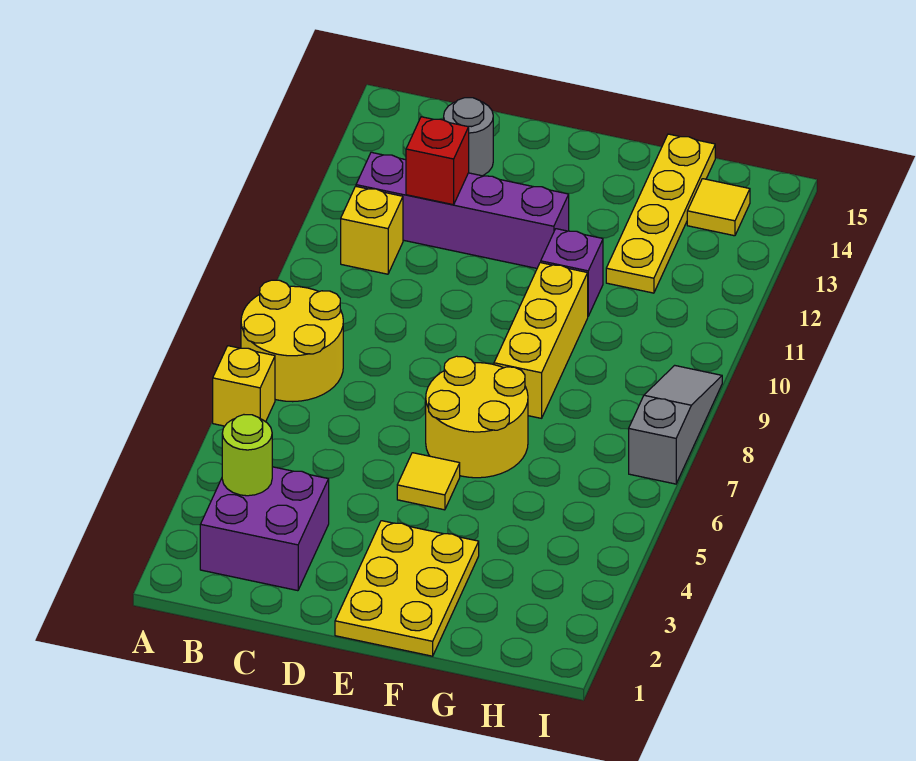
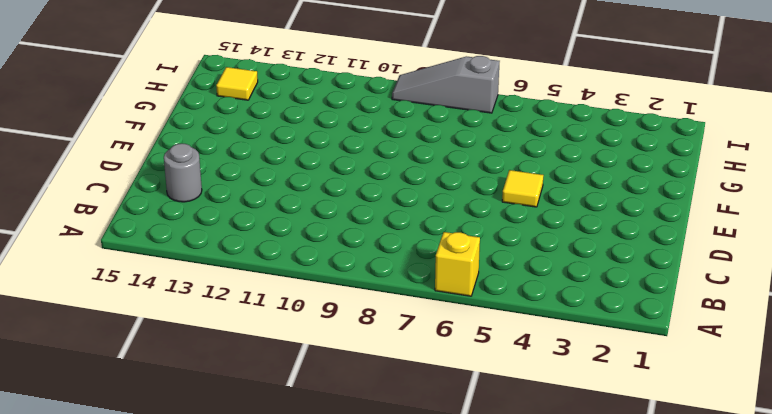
none -> yellow round brick A7:B8 level 1
none -> purple brick B2:C3 level 1
none -> yellow brick B11 level 1

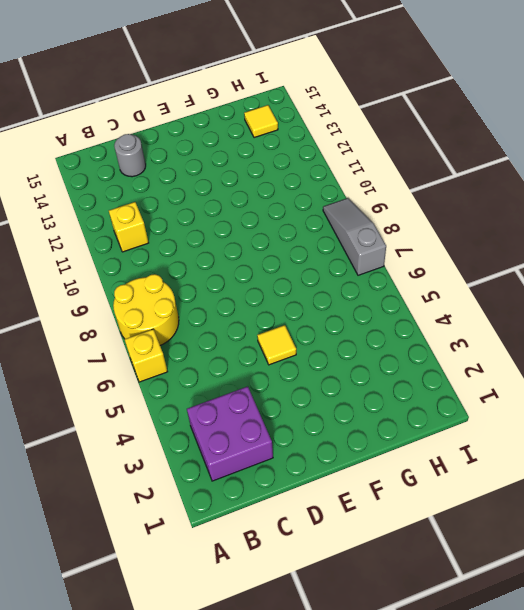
none -> purple brick B12:E12 level 1
none -> yellow plate E1:F3 level 1
none -> yellow round brick E6:F7 level 1

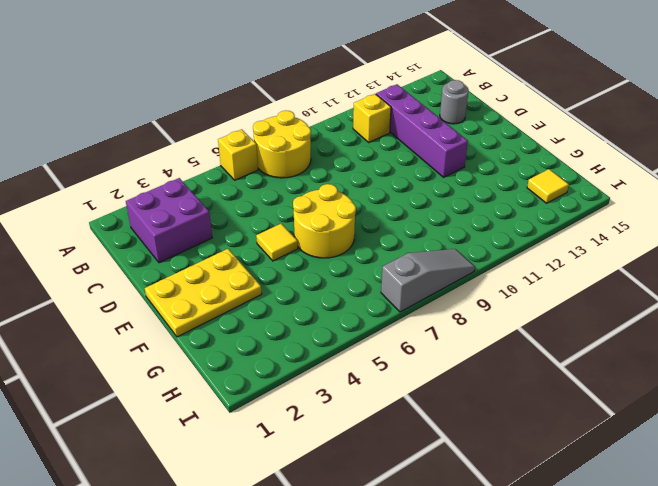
none -> yellow brick F8:F10 level 1
none -> purple brick F11 level 1
none -> yellow plate G12:G15 level 1

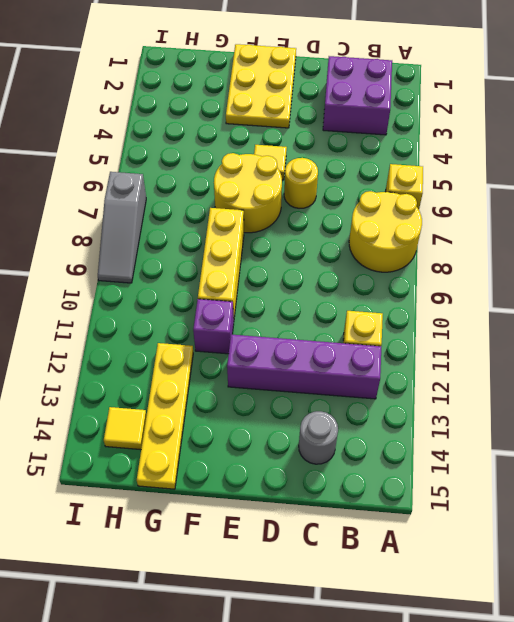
yellow round brick D6 level 1 -> none
none -> lime round brick B3 level 2
none -> red brick C12 level 2

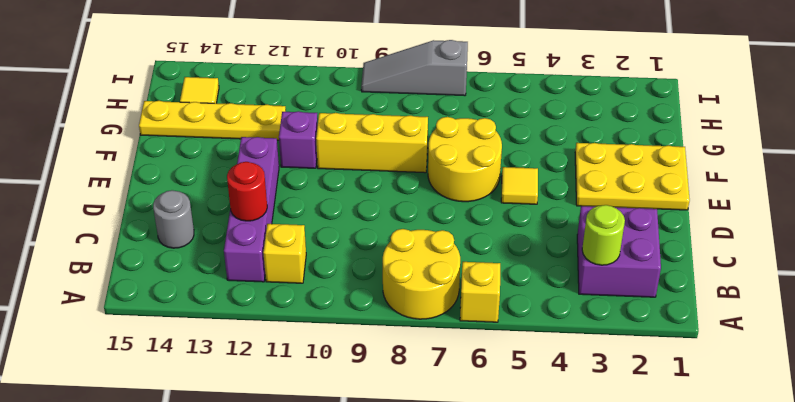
red round brick C12 level 2 -> red brick C12 level 2

